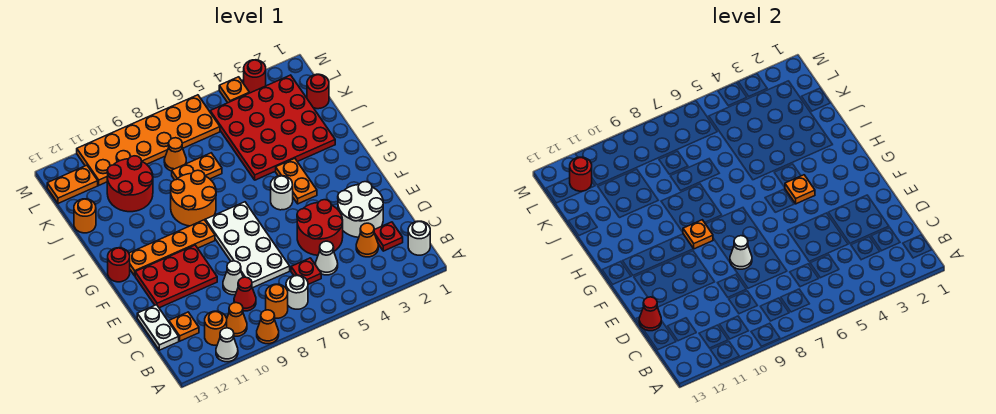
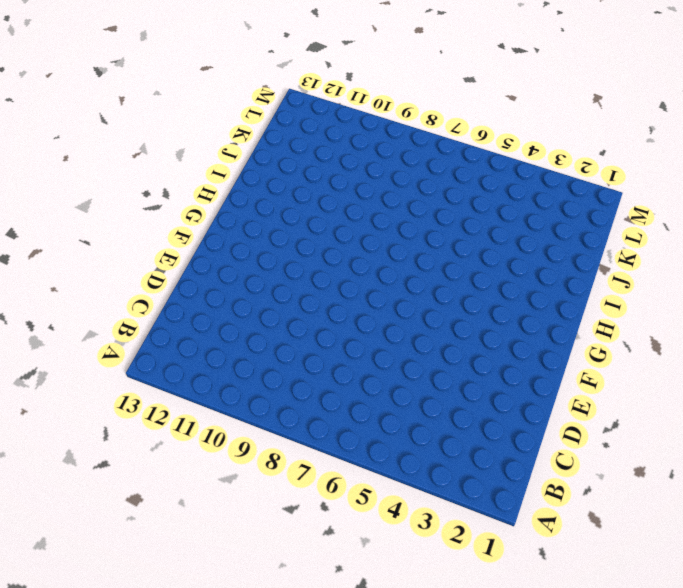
none -> orange cone A9 level 1
none -> white cone A11 level 1
none -> white round brick B1 level 1
none -> white round brick B7 level 1

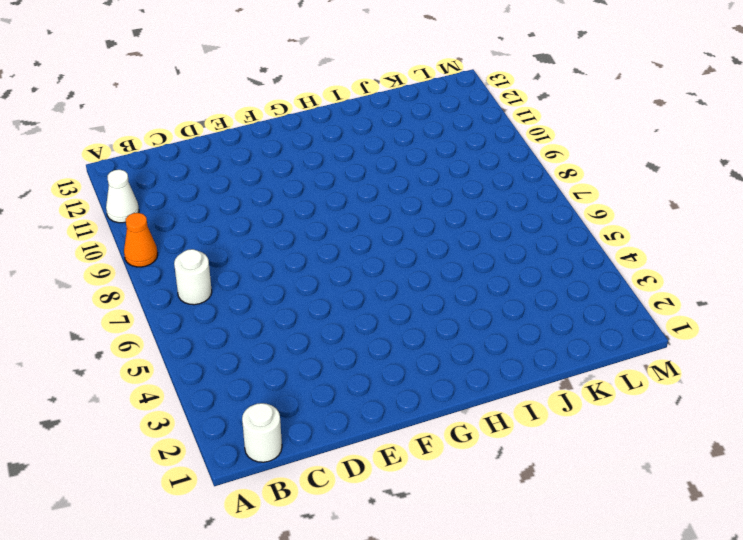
none -> orange round brick B8 level 1
none -> orange cone B10 level 1
none -> orange round brick B11 level 1
none -> red plate C2 level 1

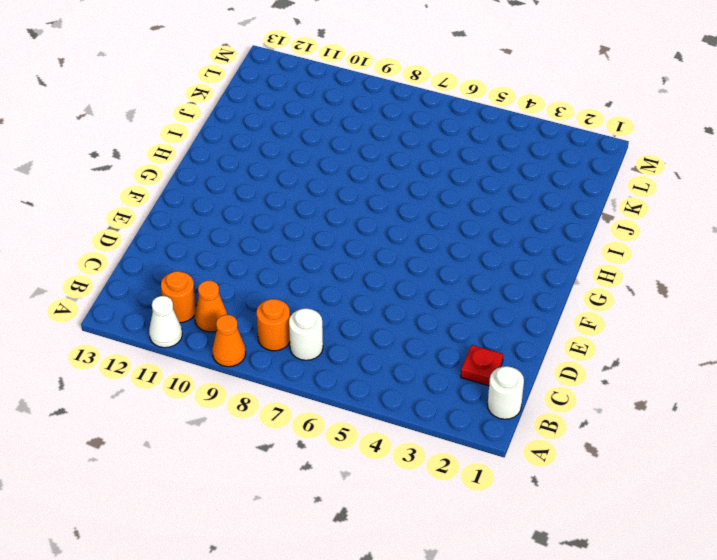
none -> orange cone C3 level 1
none -> white cone C5 level 1
none -> red plate C6 level 1
none -> red cone C9 level 1

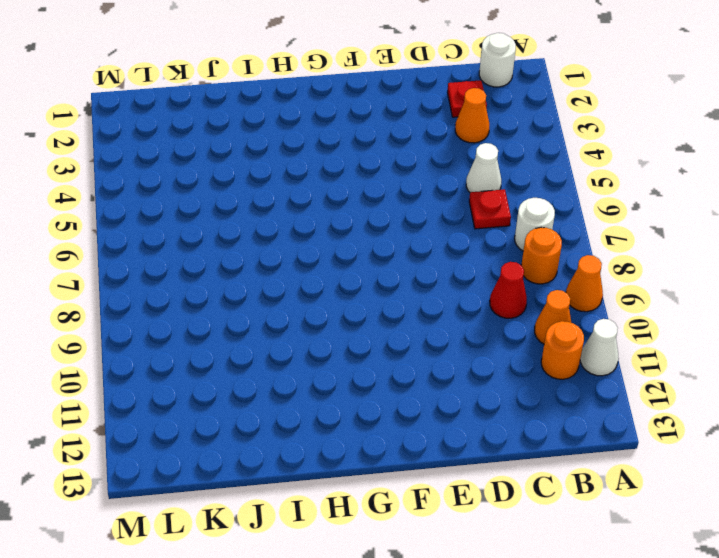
none -> orange plate C12 level 1
none -> white plate C13:D13 level 1
none -> white round brick D2:E3 level 1
none -> red round brick D4:E5 level 1

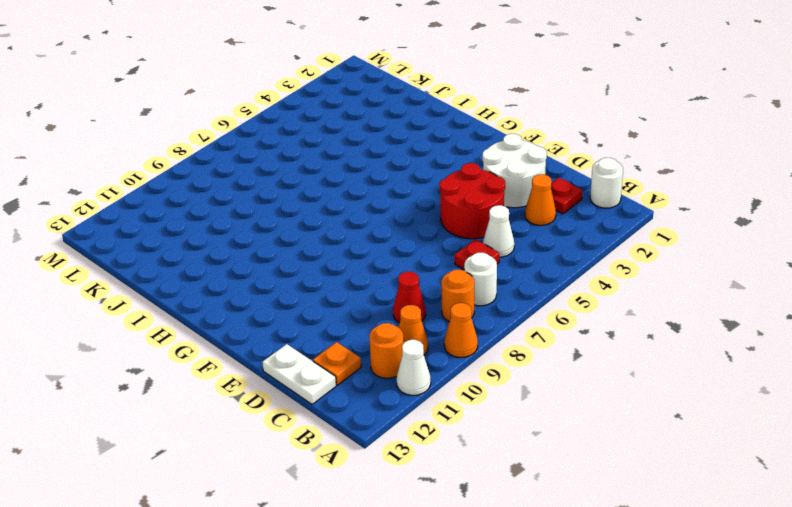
none -> white plate D7:G8 level 1
none -> white cone D9 level 1
none -> red plate E10:F12 level 1
none -> orange plate G4:H4 level 1

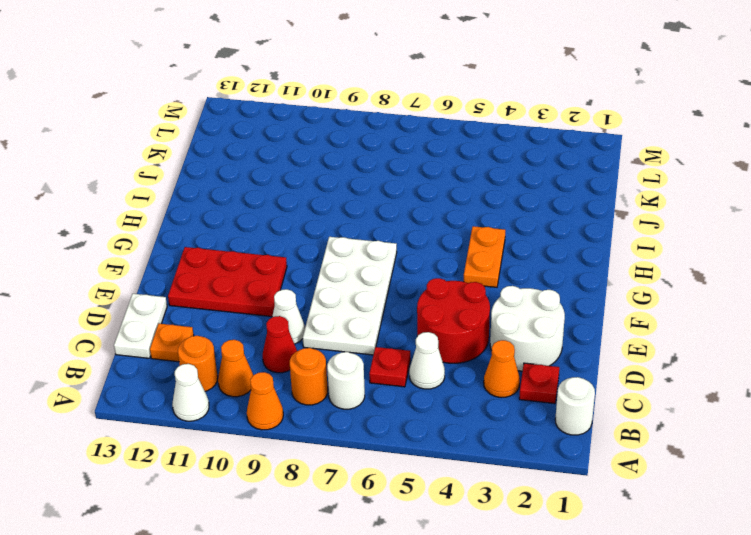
none -> white round brick G5 level 1
none -> orange plate G9:G12 level 1
none -> red round brick G13 level 1
none -> orange round brick H8:I9 level 1

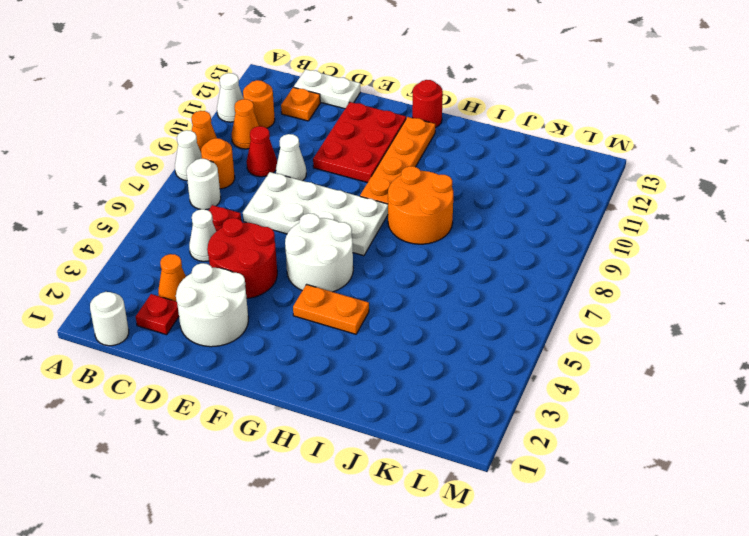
white cone A8 level 1 -> white cone E8 level 2
white round brick F5:G6 level 1 -> white round brick G5 level 1
none -> red plate I2:L5 level 1
none -> orange plate J7:J8 level 1
none -> red round brick J10:K11 level 1
none -> orange round brick J13 level 1

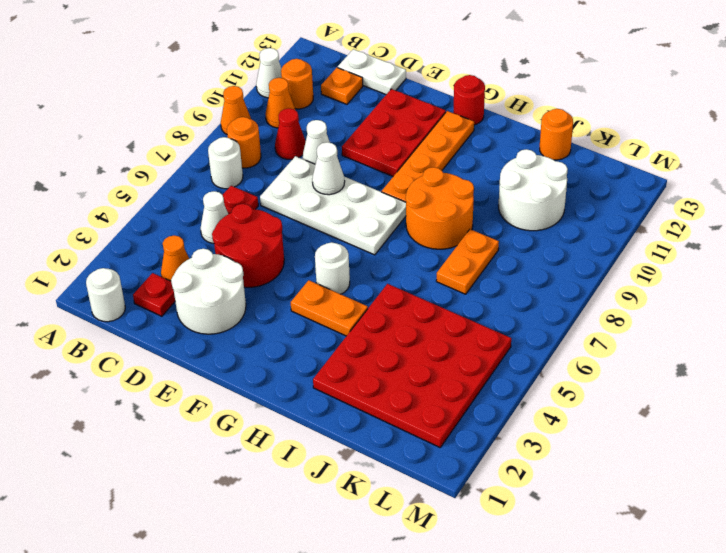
white round brick J10:K11 level 1 -> red round brick J10:K11 level 1
none -> red round brick K1 level 1
none -> orange cone K8 level 1
none -> orange plate L6:M11 level 1
none -> orange plate L12:L13 level 1

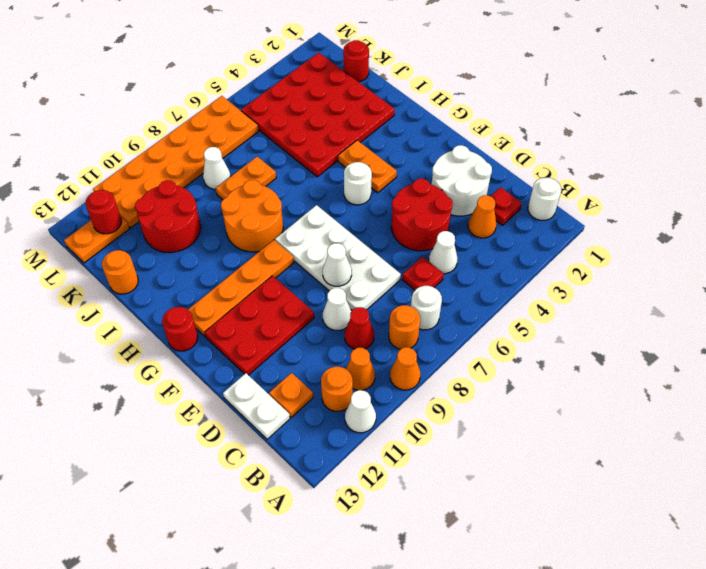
white cone K8 level 1 -> orange cone K8 level 1
none -> red round brick M3 level 1
none -> orange plate M4 level 1
none -> red cone D13 level 2
none -> orange plate G4 level 2

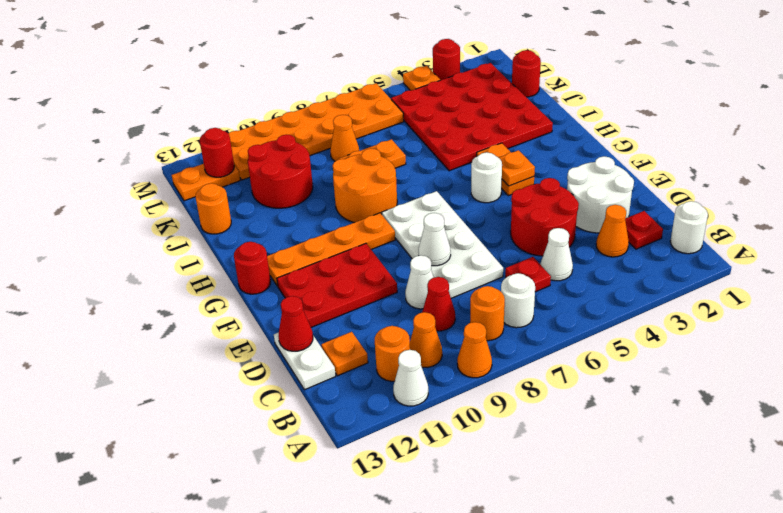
none -> orange plate G9 level 2

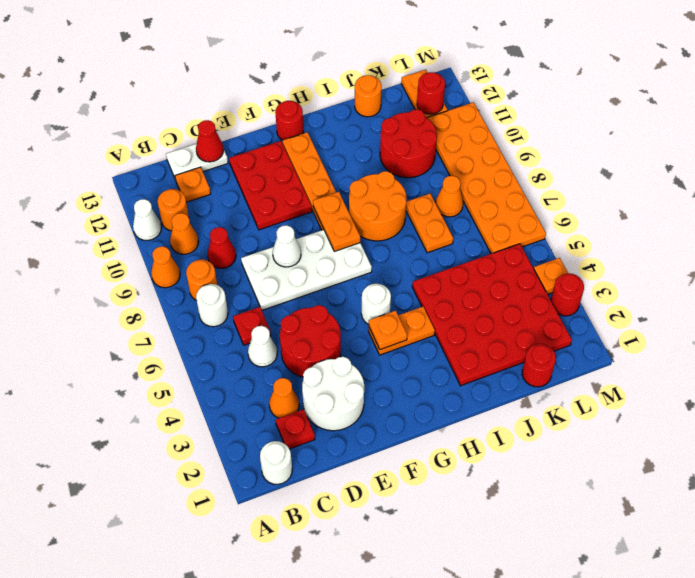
orange plate G8:G9 level 2 -> orange plate G9 level 2
none -> white cone D9 level 1

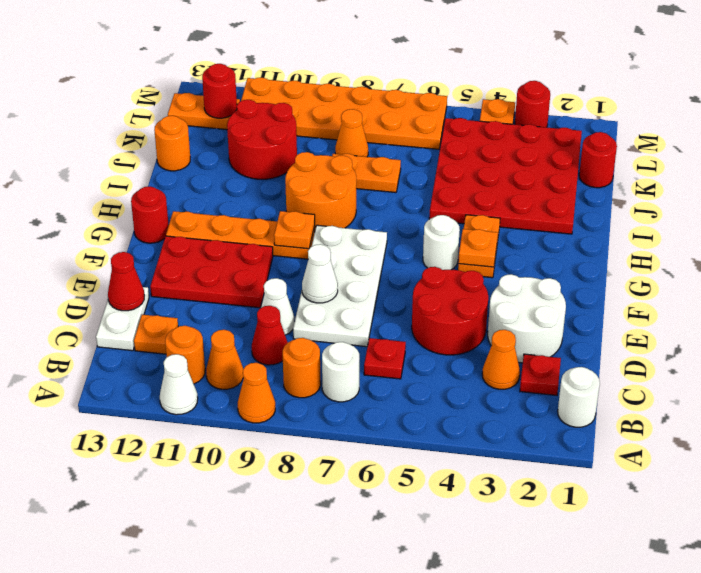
none -> white cone C5 level 1

